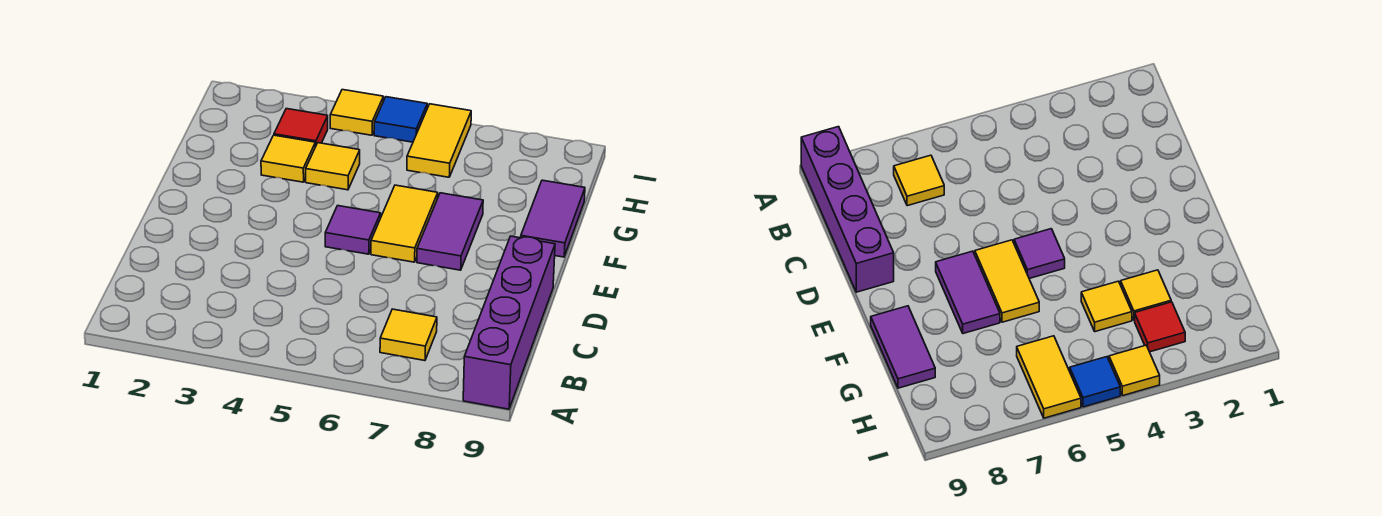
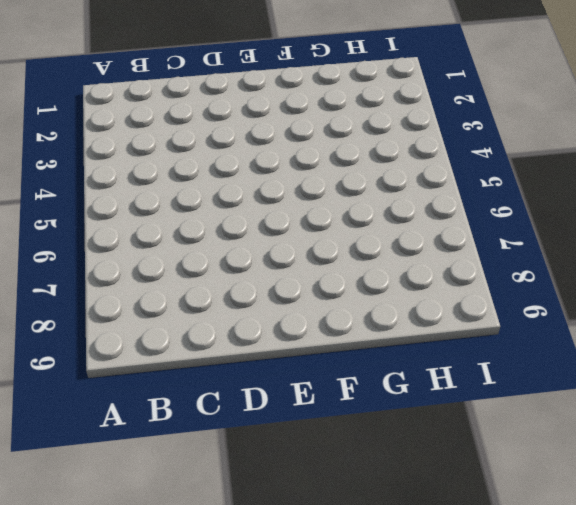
none -> purple brick A9:D9 level 1
none -> yellow tile B7 level 1
none -> purple tile E5 level 1

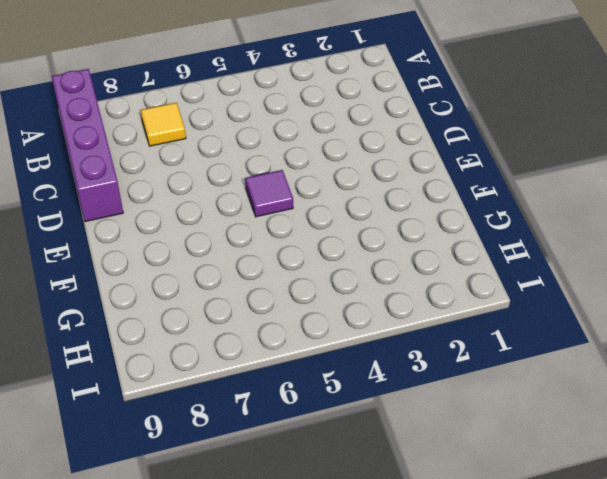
none -> yellow tile E6:F6 level 1
none -> purple tile E7:F7 level 1
none -> purple tile F9:G9 level 1

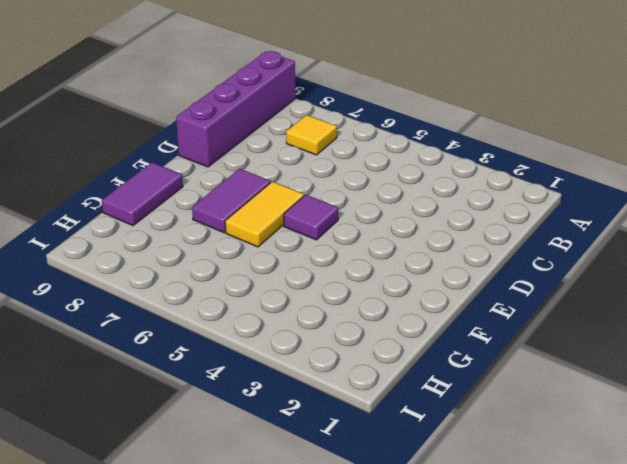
none -> yellow tile G3 level 1
none -> yellow tile G4 level 1
none -> red tile H3 level 1

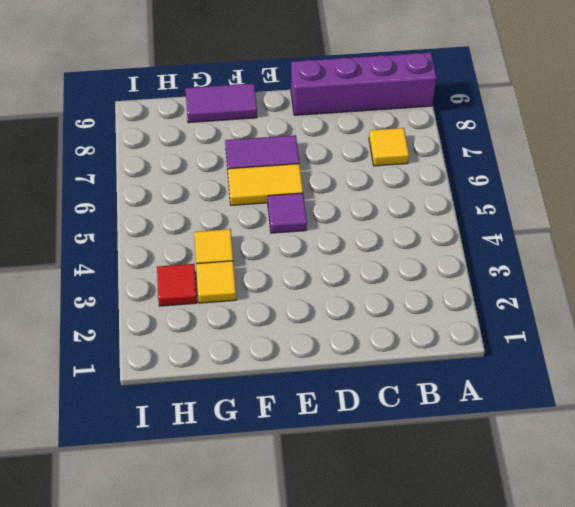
none -> yellow tile H6:I6 level 1
none -> yellow tile I4 level 1
none -> blue tile I5 level 1

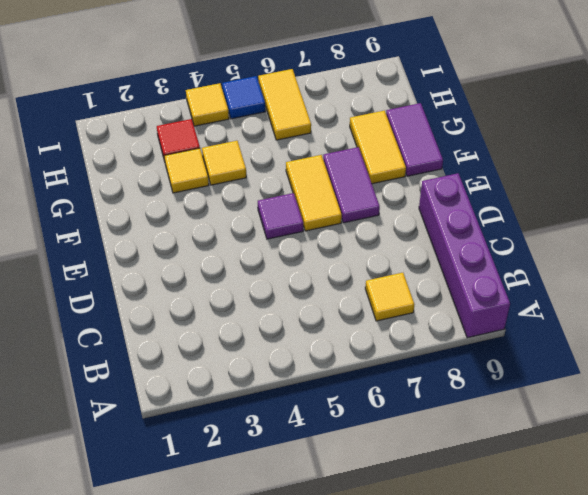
yellow tile F8:G8 level 1 -> none

